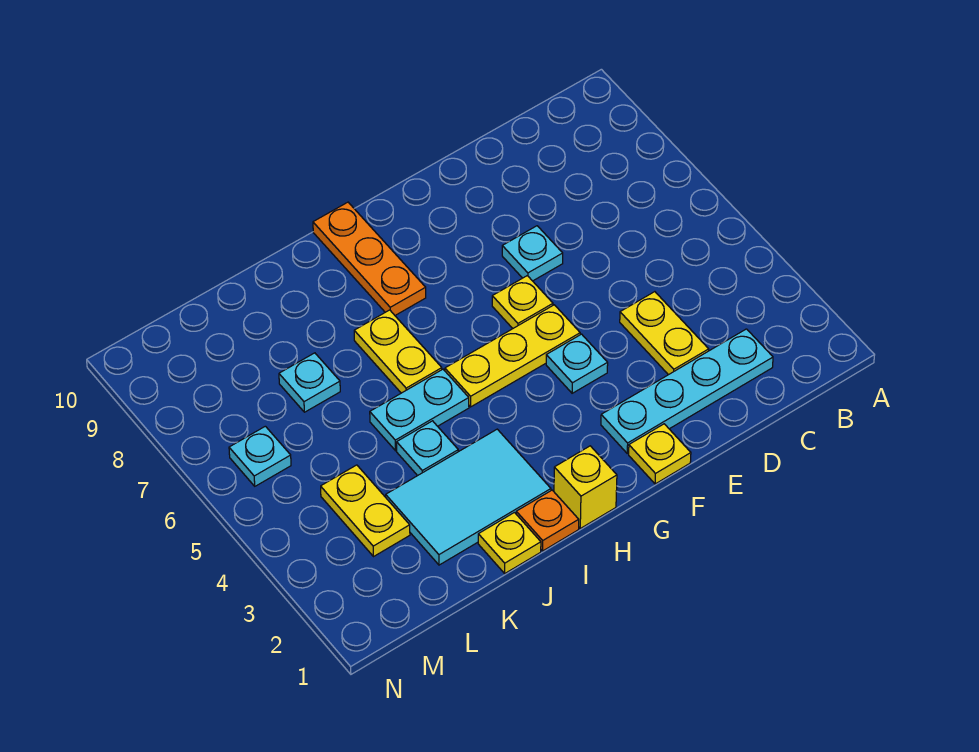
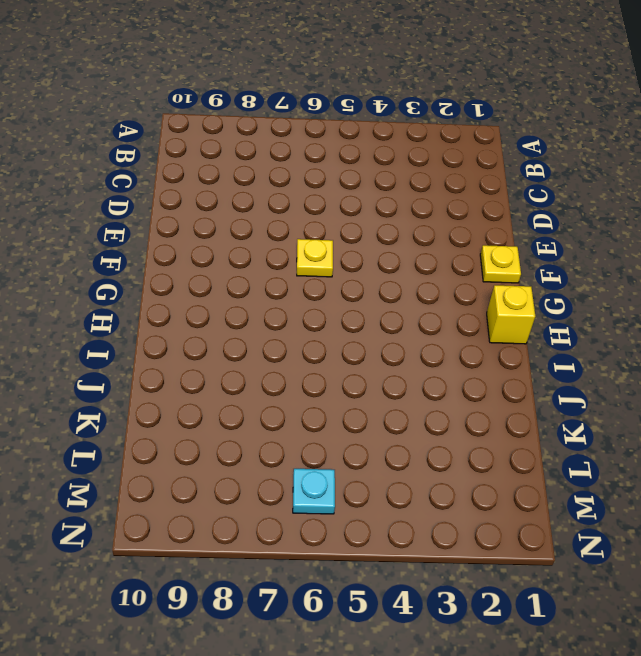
none -> cyan plate C2:F2 level 1
none -> yellow plate D3:D4 level 1
none -> cyan plate E7 level 1

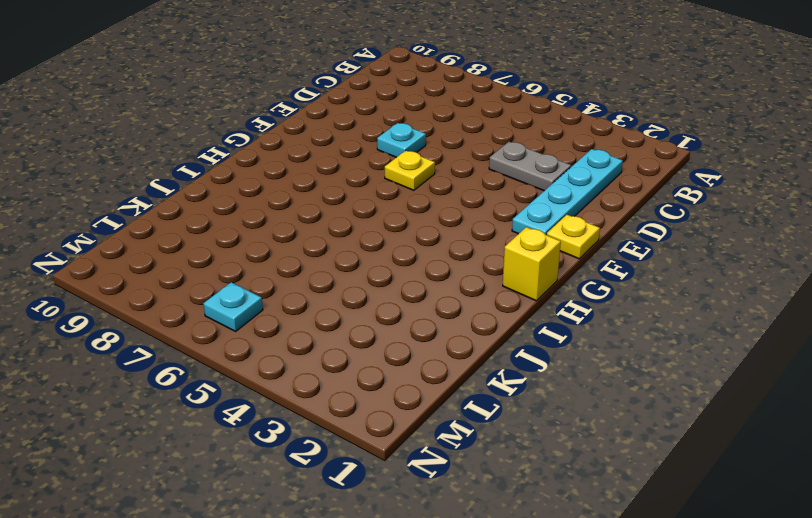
grey plate D3:D4 level 1 -> yellow plate D3:D4 level 1
none -> cyan plate F4 level 1
none -> yellow plate F5:H5 level 1
none -> orange plate H8:H10 level 1

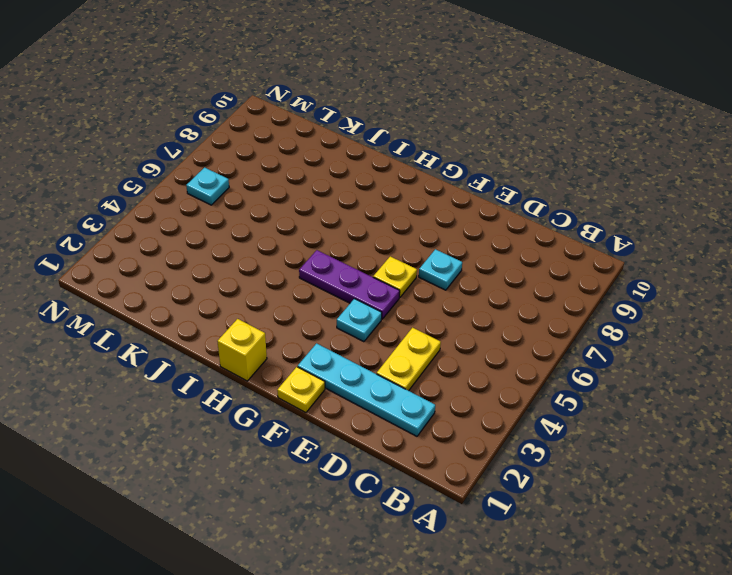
purple plate F5:H5 level 1 -> yellow plate F5:H5 level 1
none -> orange plate H8:H10 level 1
none -> orange plate I1 level 1
none -> cyan tile I2:K3 level 1

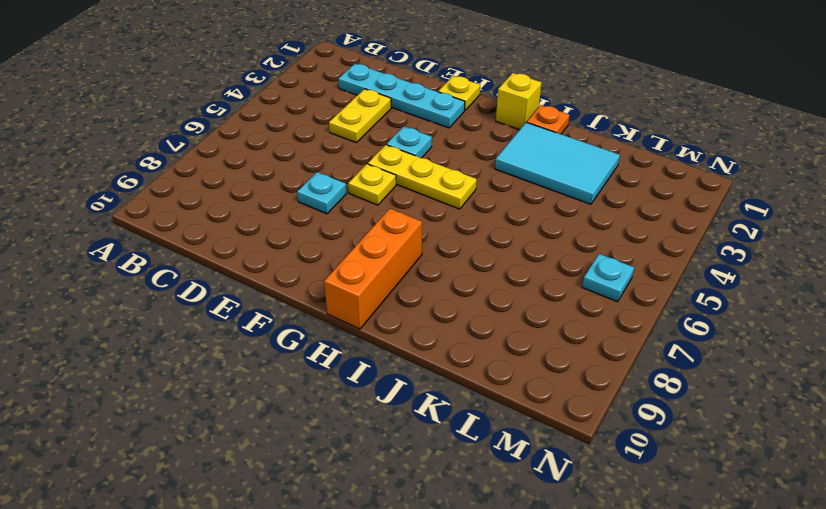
orange brick H8:H10 level 1 -> orange plate H8:H10 level 1
none -> cyan plate I5:J5 level 1
none -> yellow plate I6:I7 level 1
none -> yellow plate J1 level 1

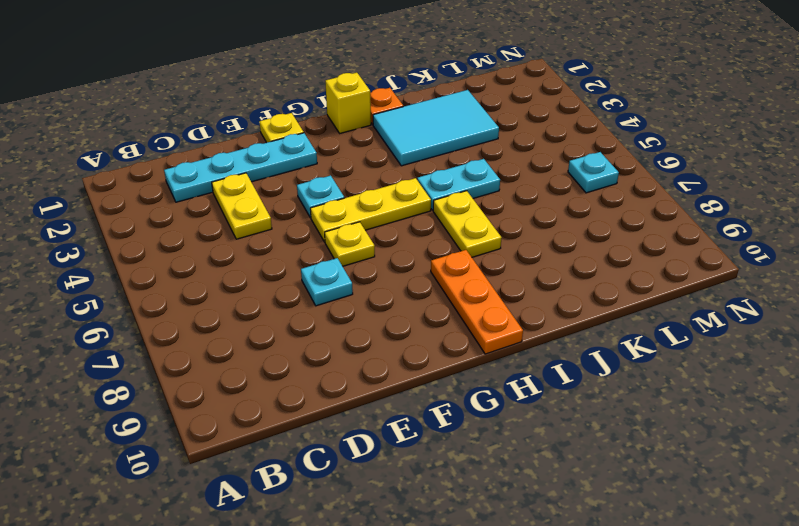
none -> yellow plate J1 level 1
none -> cyan plate J4 level 1
none -> cyan plate K7 level 1

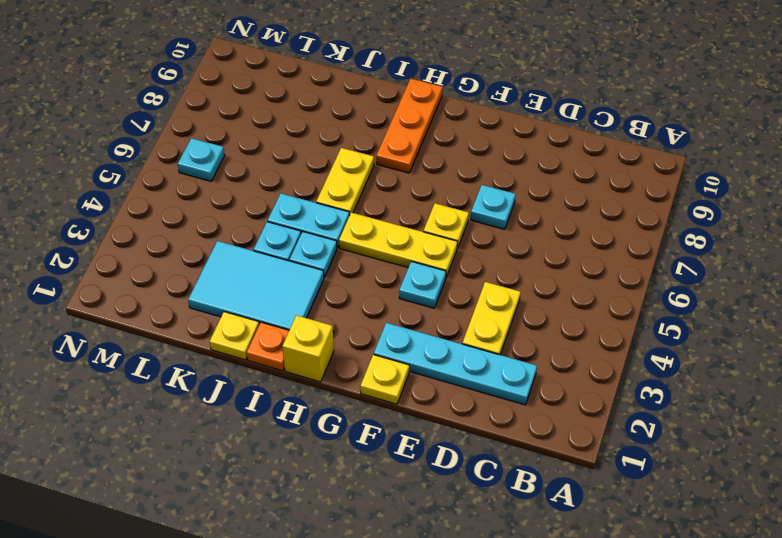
cyan plate I4 level 1 -> cyan plate K7 level 1
none -> yellow plate L3:L4 level 1

